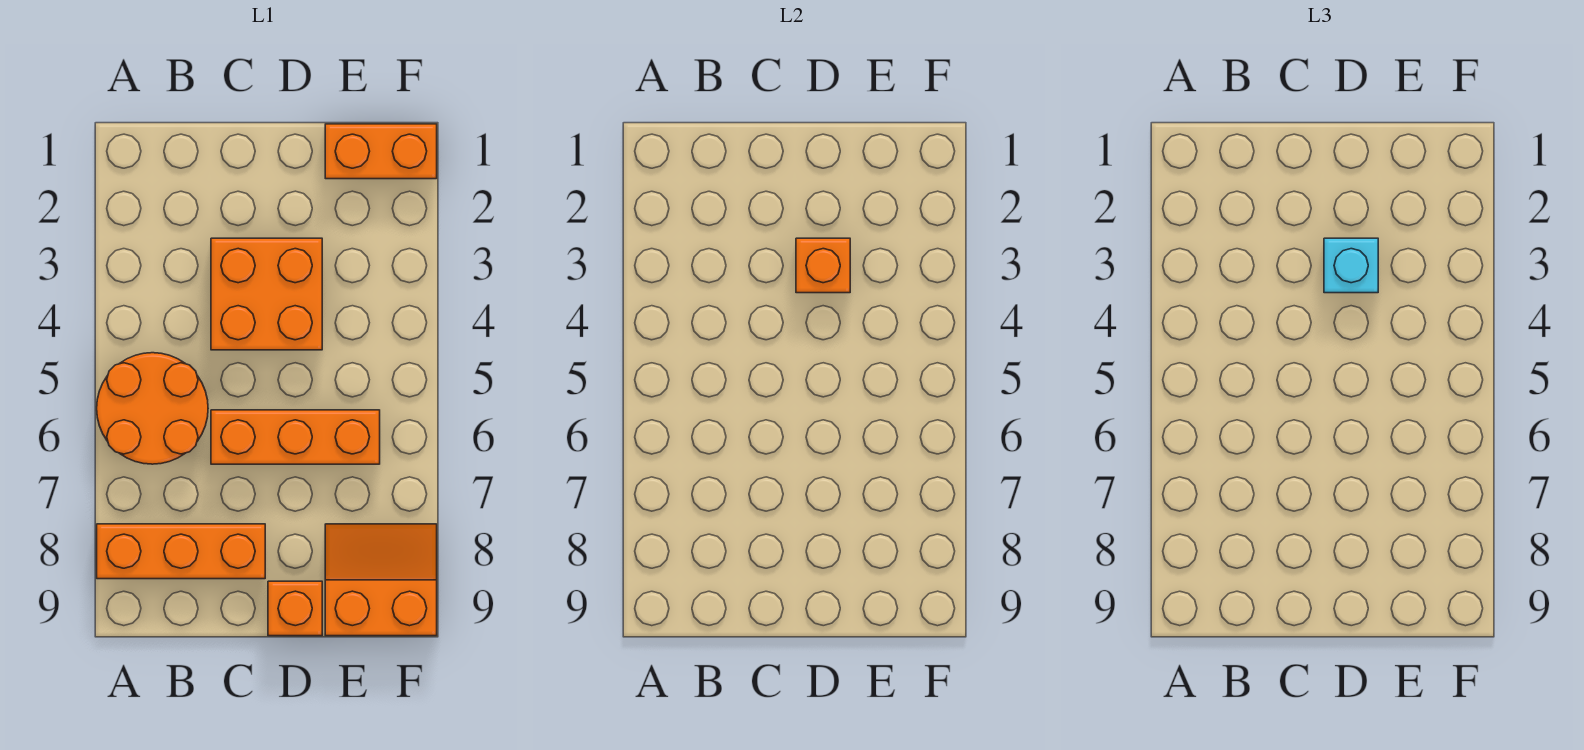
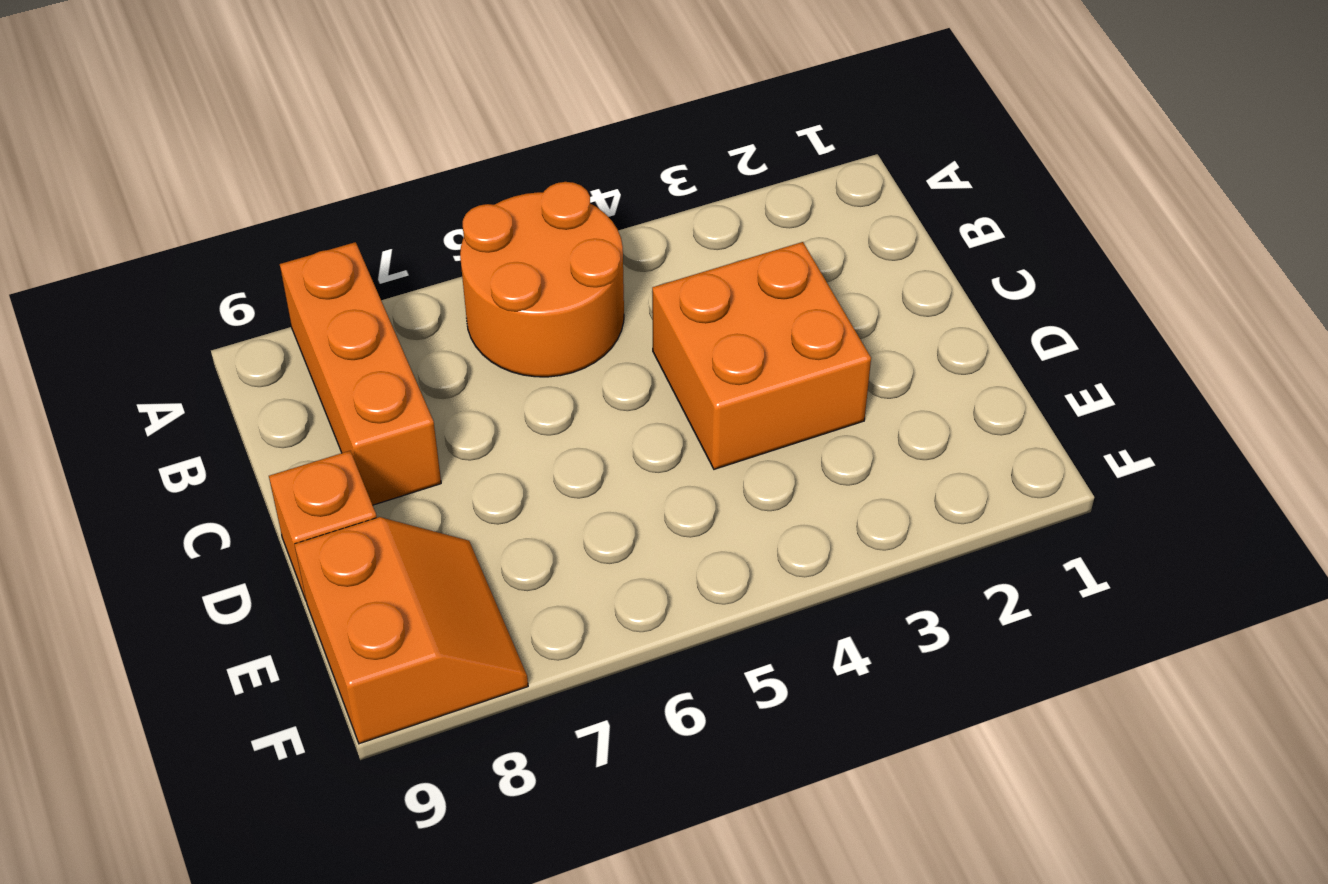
none -> orange brick C6:E6 level 1
none -> orange brick E1:F1 level 1

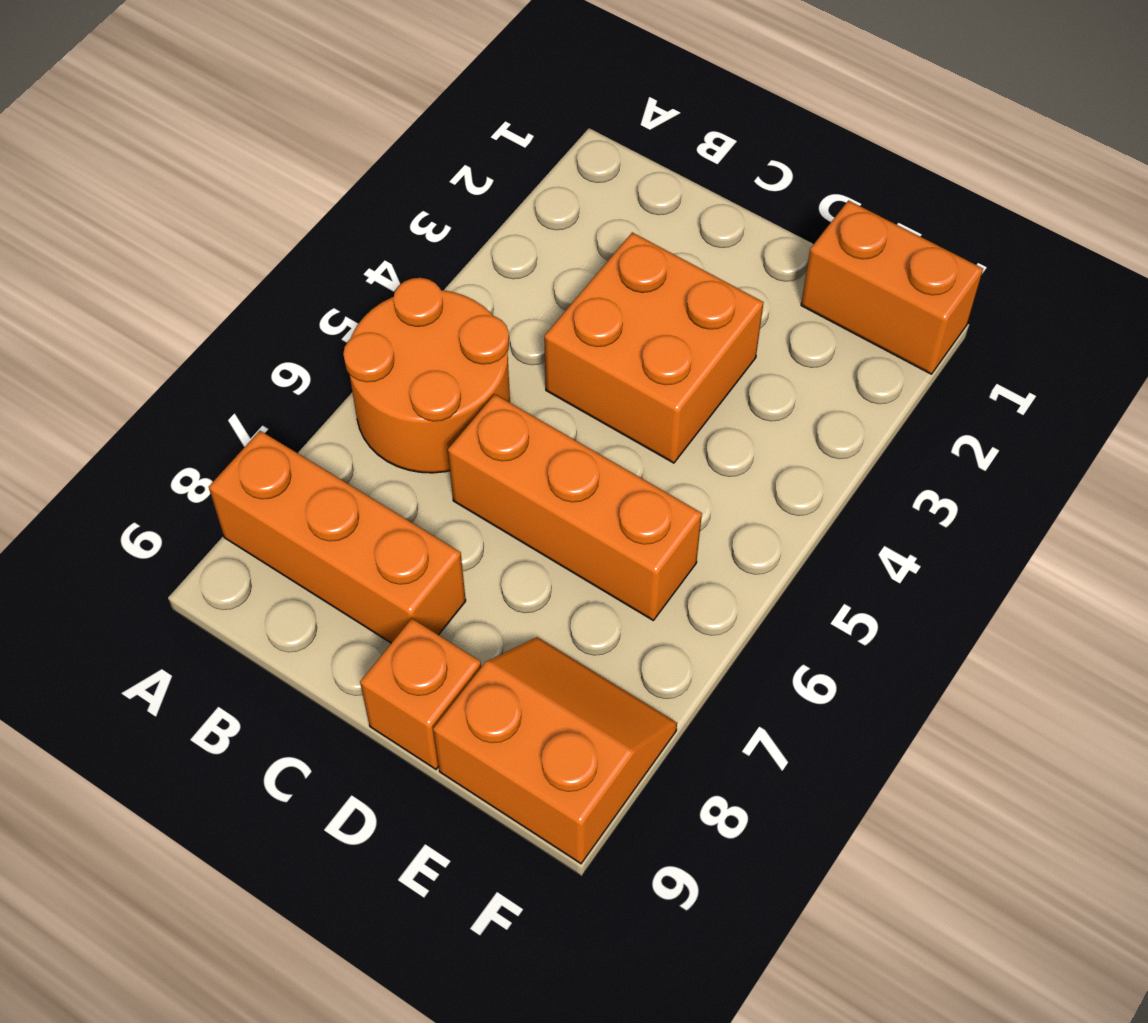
none -> orange brick D3 level 2
none -> cyan brick D3 level 3

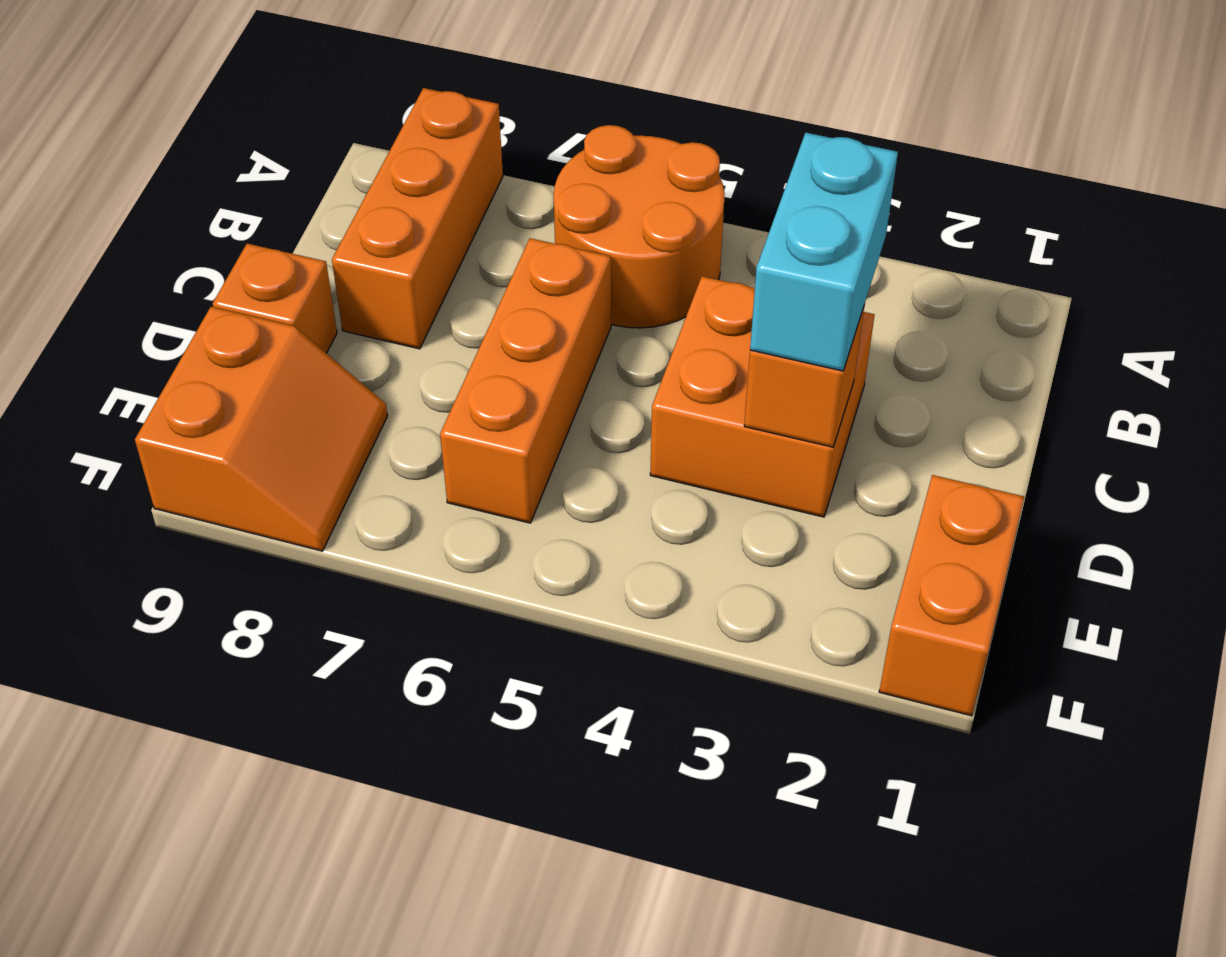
cyan brick C3:D3 level 3 -> cyan brick D3 level 3

